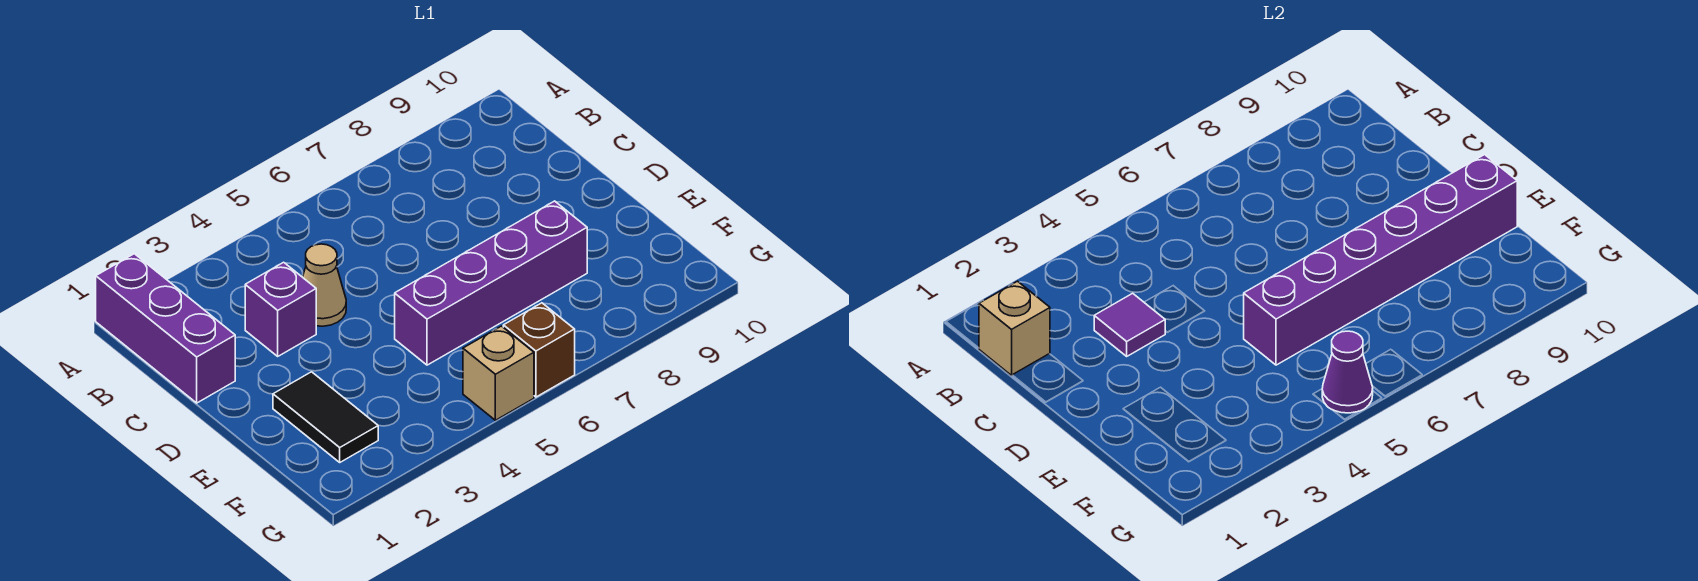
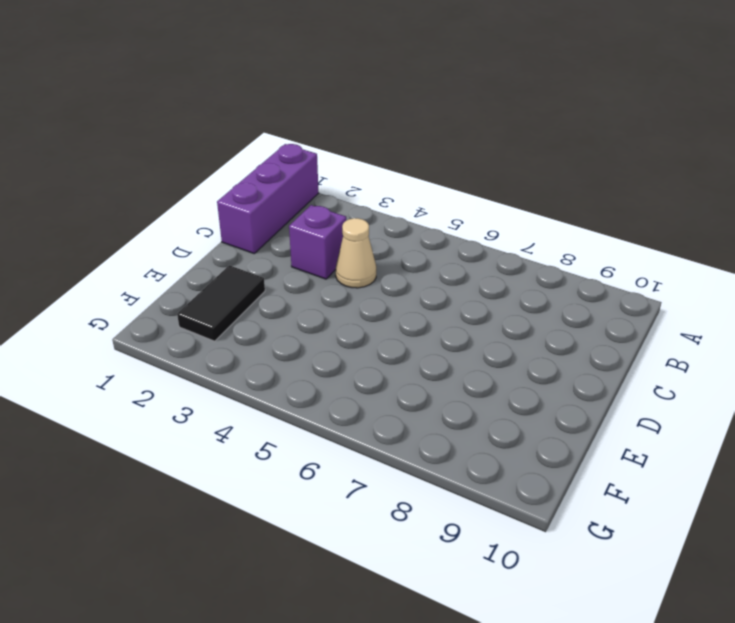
none -> purple brick E5:E8 level 1
none -> tan brick G5 level 1

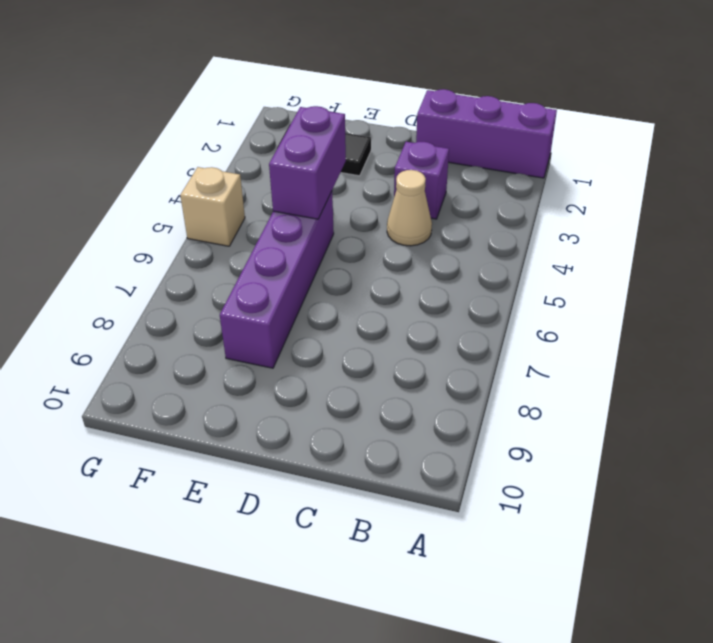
purple brick E4:E5 level 2 -> purple brick E5:E10 level 2
none -> brown brick G6 level 1
none -> tan brick B1 level 2

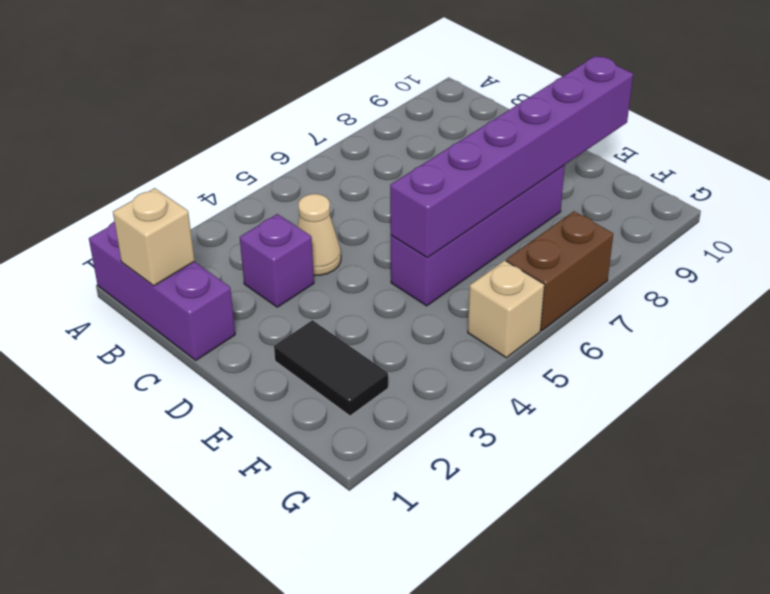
brown brick G6:G7 level 1 -> brown brick G6 level 1
none -> purple tile C3 level 2
none -> purple cone G5 level 2

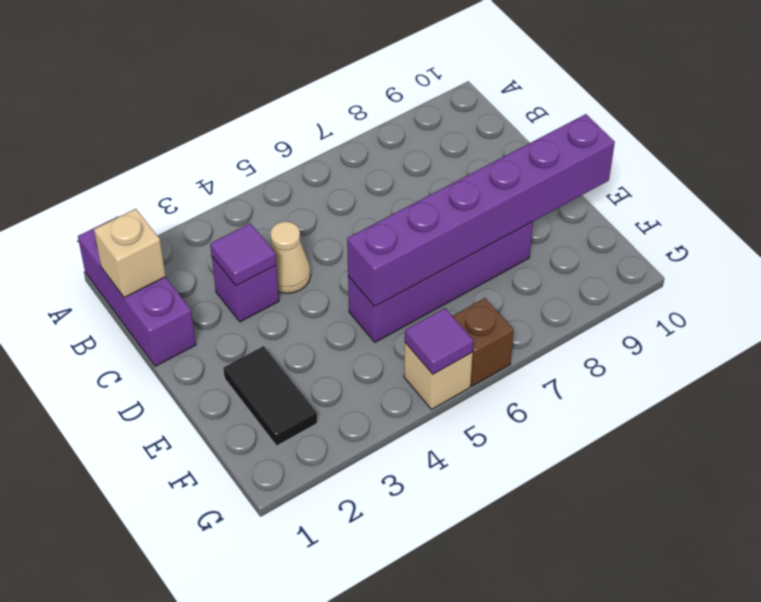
purple tile G5 level 2 -> purple cone G5 level 2

